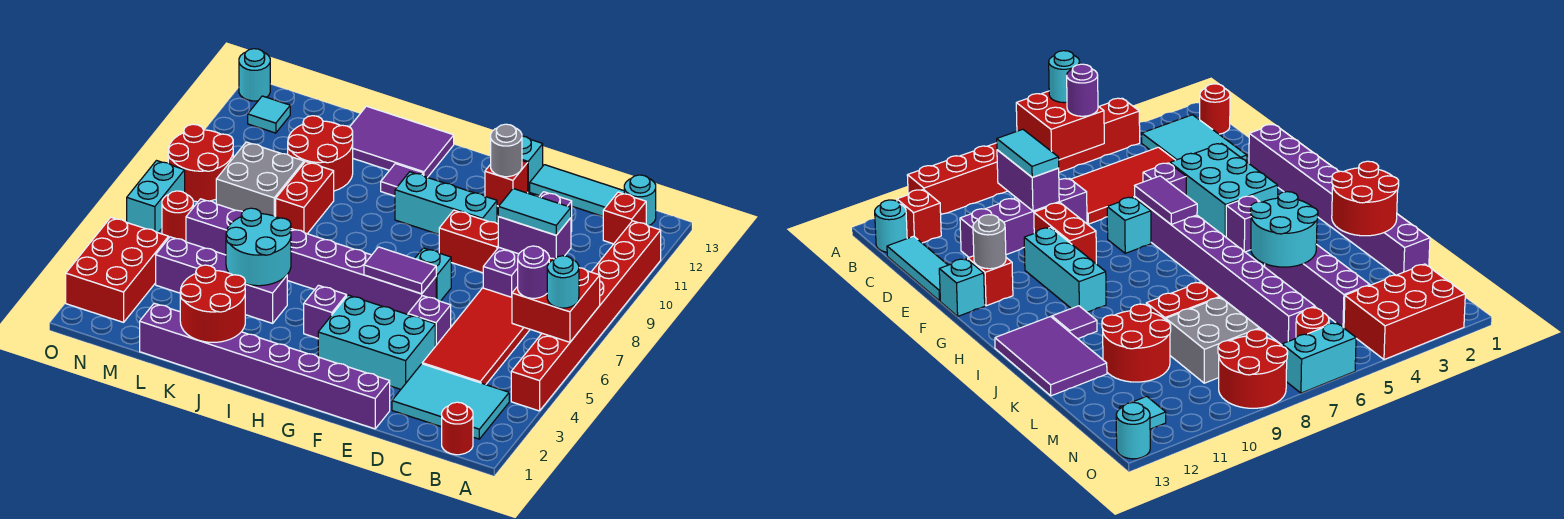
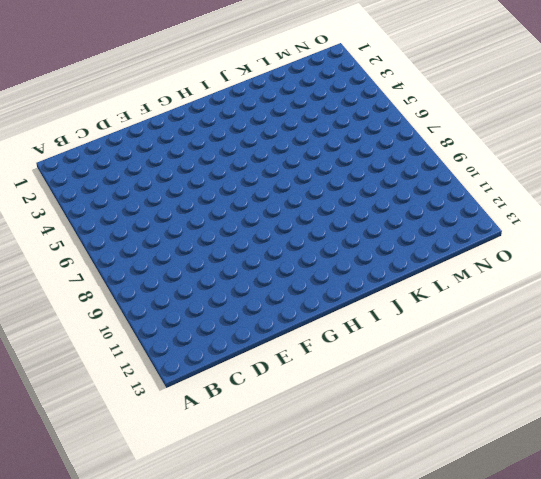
none -> red brick A4:A11 level 1
none -> red round brick B1 level 1
none -> cyan tile B2:D3 level 1
none -> red brick B12 level 1

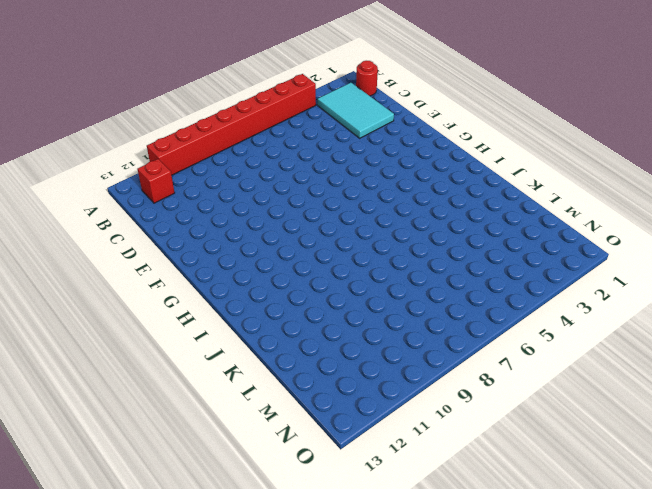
none -> cyan round brick B13 level 1
none -> red tile C4:D7 level 1
none -> cyan tile C13:E13 level 1
none -> purple brick D8:D11 level 1

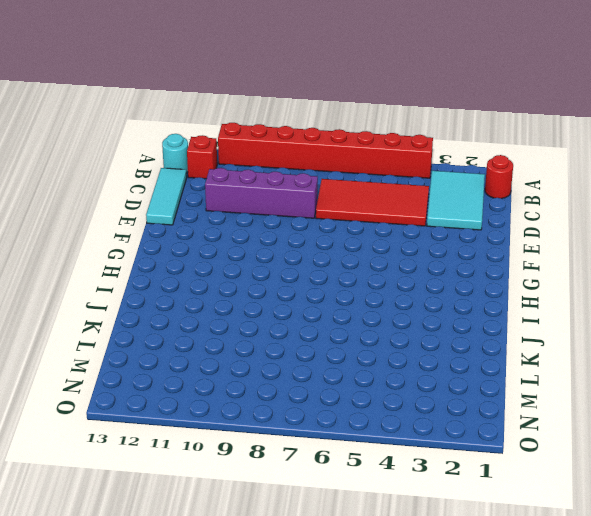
none -> purple brick E1:L1 level 1
none -> cyan brick E3:G4 level 1
none -> purple brick E5 level 1
none -> red brick E9:F9 level 1

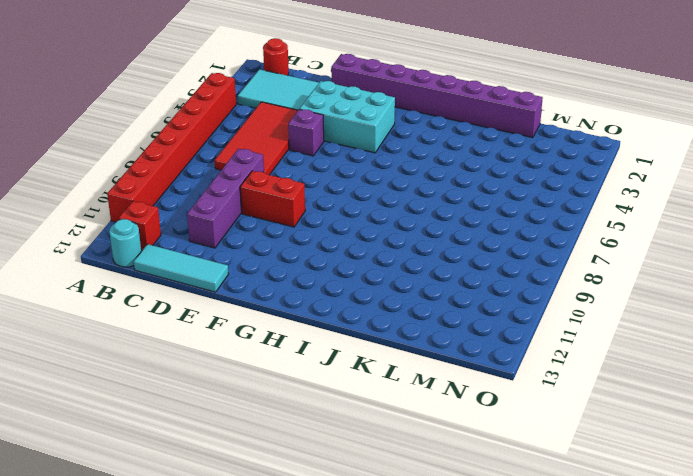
none -> purple brick F6:M6 level 1
none -> cyan brick F7 level 1
none -> cyan brick F10:H10 level 1
none -> red brick F12 level 1

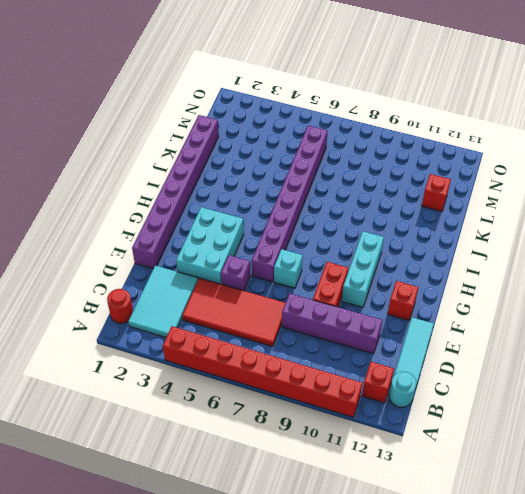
red brick L12 level 1 -> none
none -> cyan brick F13 level 1
none -> purple brick H4 level 1
none -> purple tile I11 level 1
none -> purple tile I12:K13 level 1

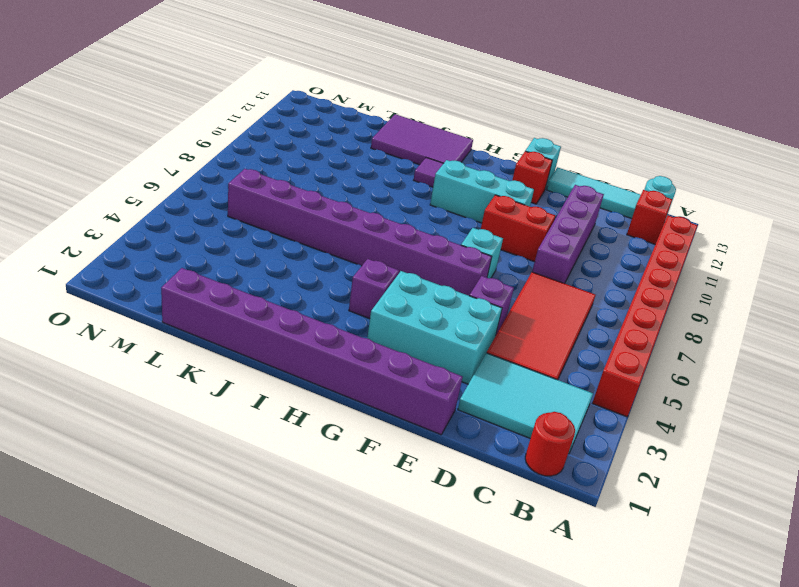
none -> purple brick J4:M4 level 1
none -> red brick K8:K9 level 1
none -> red round brick K10:L11 level 1
none -> grey brick L8:M9 level 1

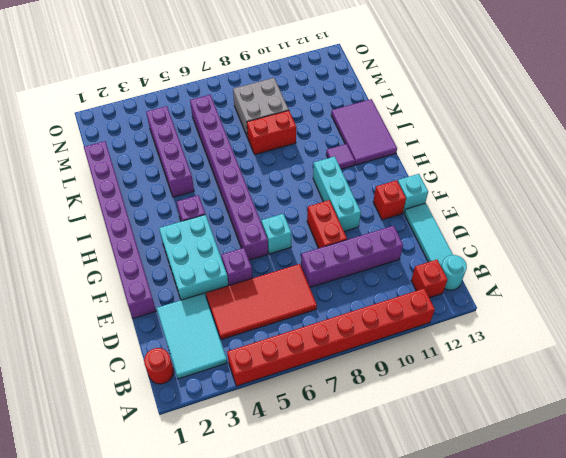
none -> red round brick K10:L11 level 1
none -> red brick N2:O4 level 1
none -> red round brick N6 level 1
none -> red round brick N8:O9 level 1

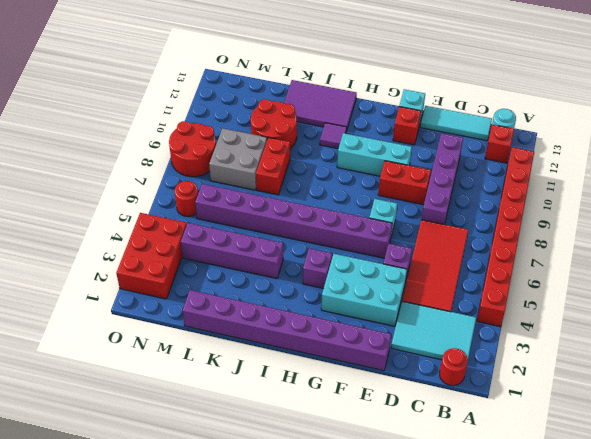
none -> cyan tile N12 level 1
none -> cyan brick O6:O7 level 1
none -> cyan round brick O13 level 1
none -> red brick A6:B7 level 2

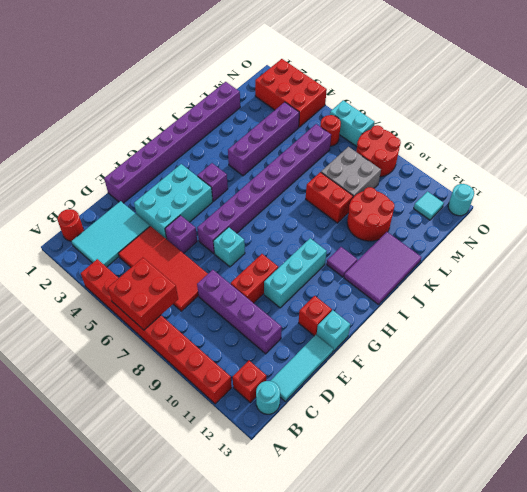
none -> purple brick C9:D9 level 2
none -> purple tile F6:G6 level 2
none -> grey round brick F12 level 2
none -> red round brick J1:K2 level 2

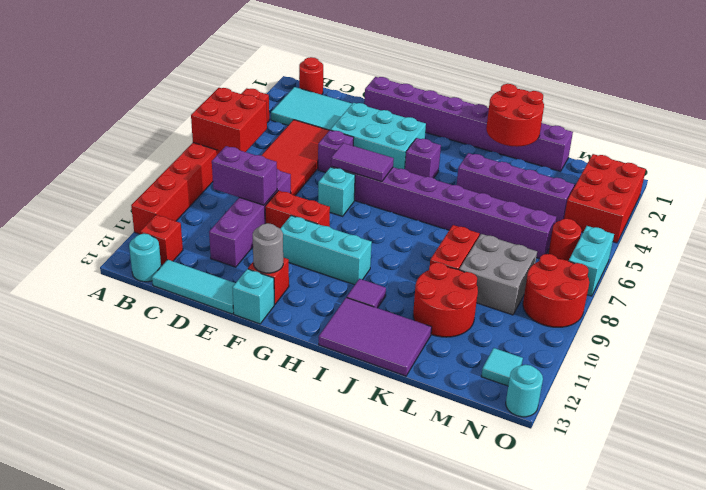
none -> cyan round brick J4:K5 level 2
none -> cyan round brick A6 level 3
none -> purple round brick B6 level 3
none -> cyan tile C9:D9 level 3

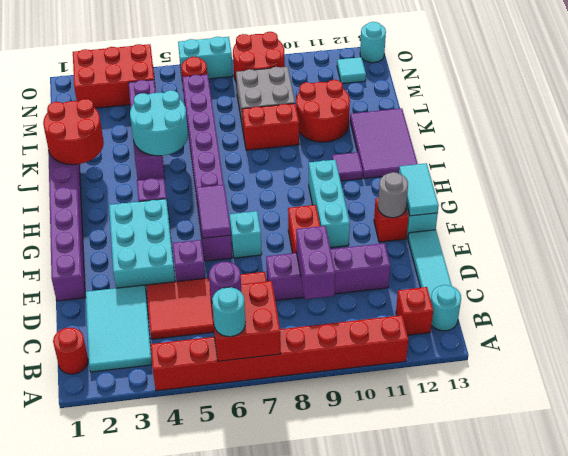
cyan tile F13:G13 level 2 -> cyan tile C9:D9 level 3

